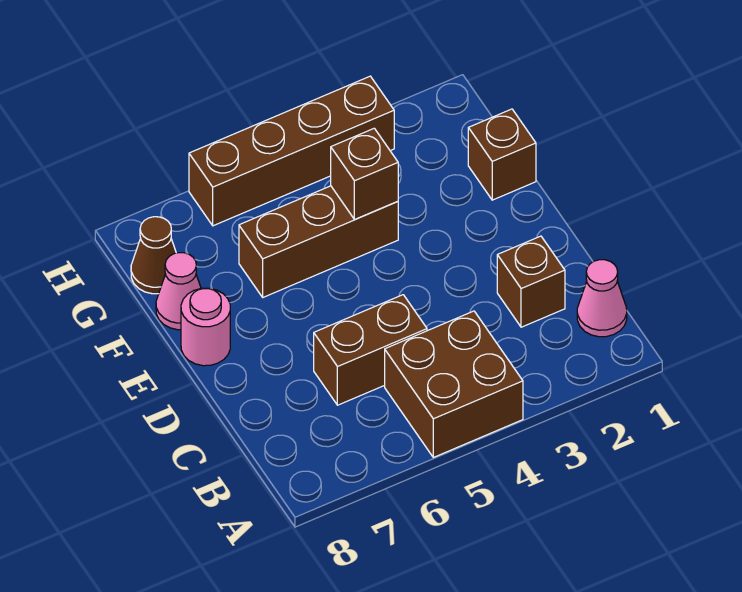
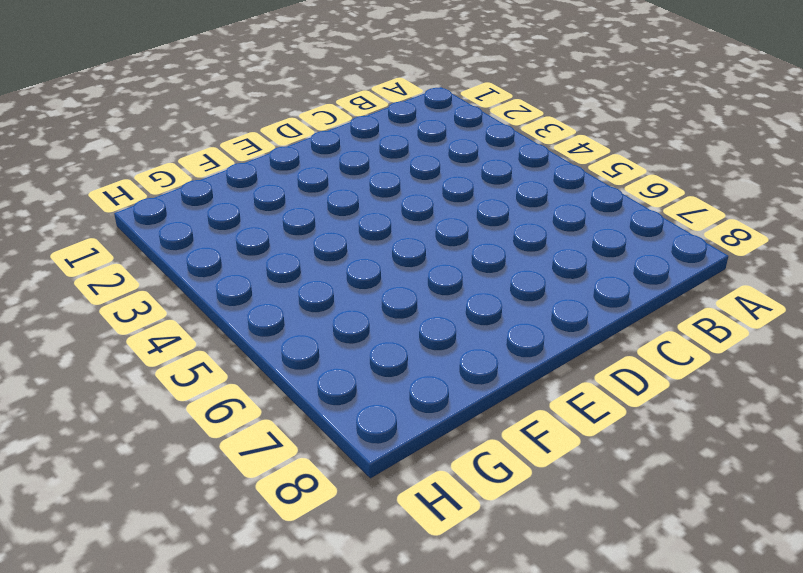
none -> brown brick A4:B5 level 1
none -> pink cone B1 level 1

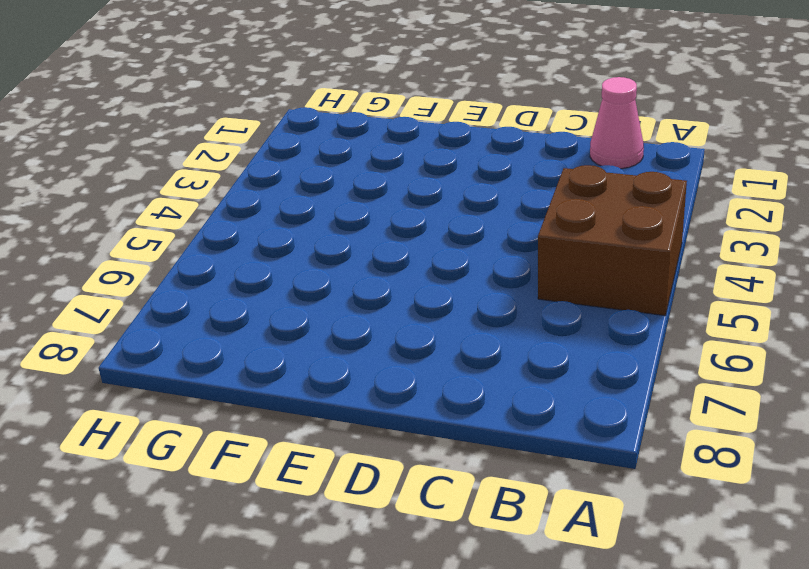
none -> brown brick C2 level 1
none -> brown brick C5:C6 level 1

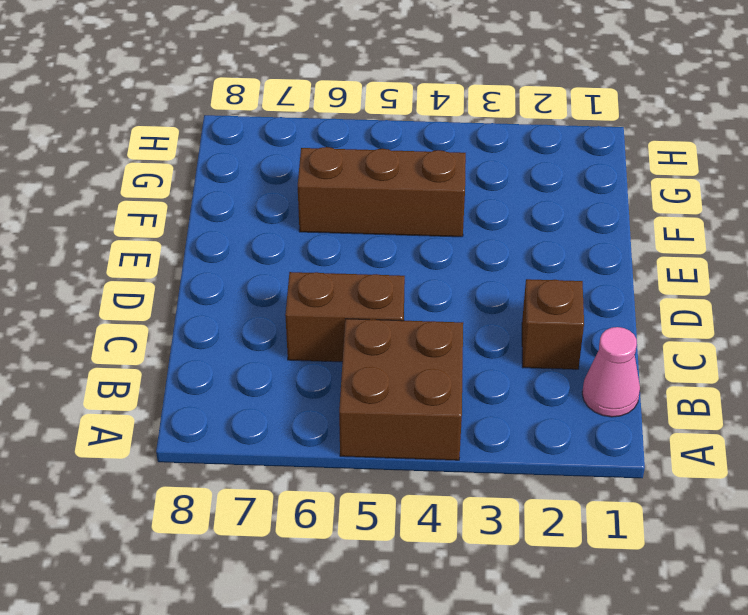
none -> pink round brick E8 level 1
none -> brown brick F1 level 1

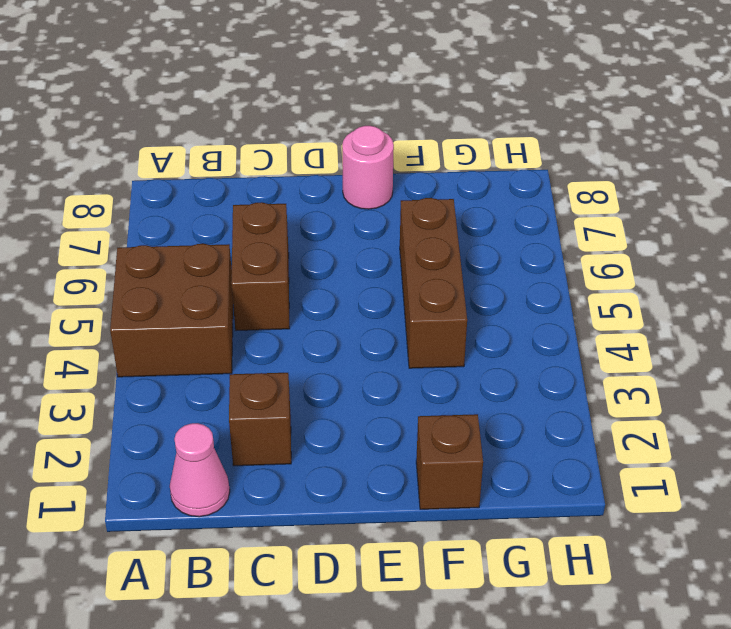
none -> pink cone F8 level 1
none -> brown cone G8 level 1

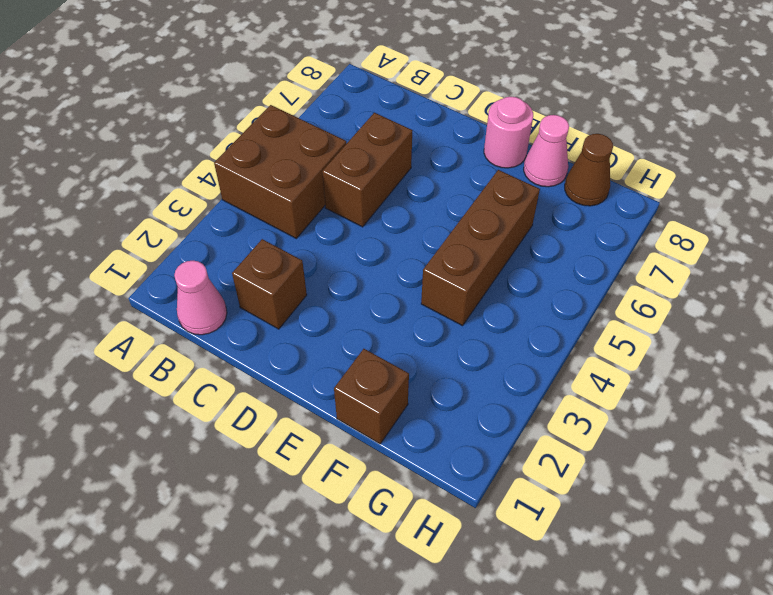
none -> brown brick H3:H6 level 1
none -> brown brick F4 level 2

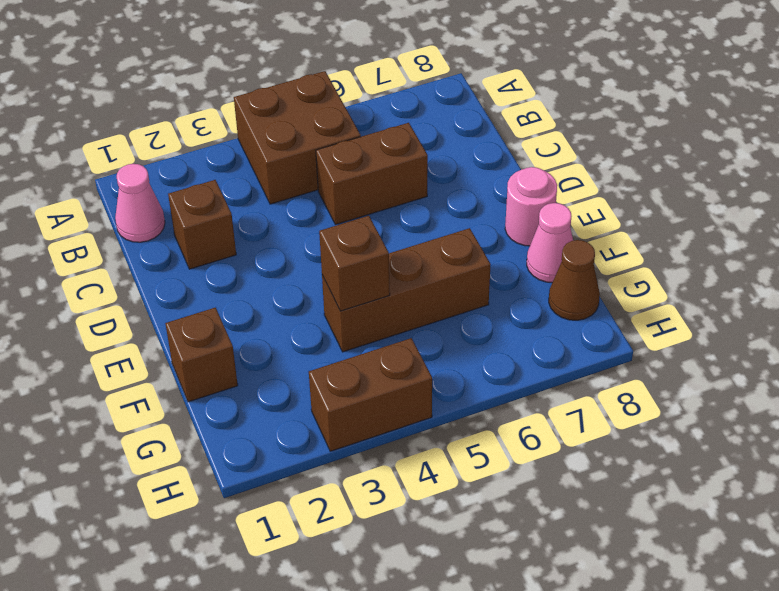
brown brick H3:H4 level 1 -> brown brick H3:H6 level 1

